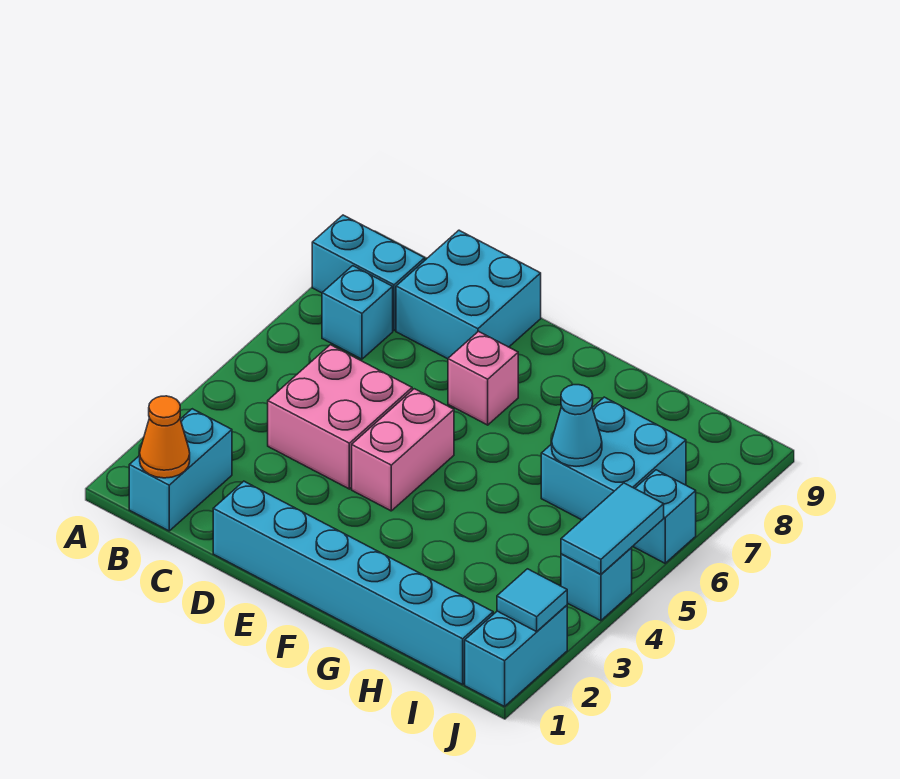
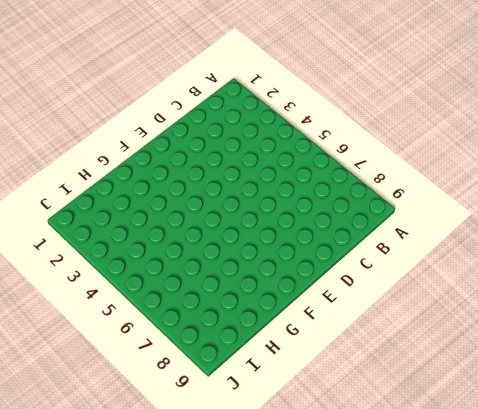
none -> cyan brick A8:B8 level 1
none -> cyan brick B1:B2 level 1
none -> cyan brick B7 level 1

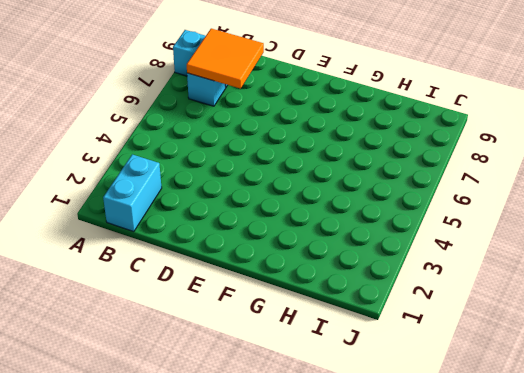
orange tile B7:C8 level 2 -> none
none -> pink brick C4:D5 level 1
none -> cyan brick C8:D9 level 1
none -> cyan brick D1:I1 level 1

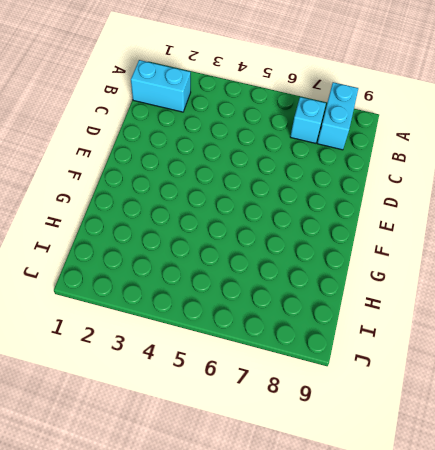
none -> pink brick C4:D5 level 1
none -> cyan brick C8:D9 level 1
none -> cyan brick D1:I1 level 1

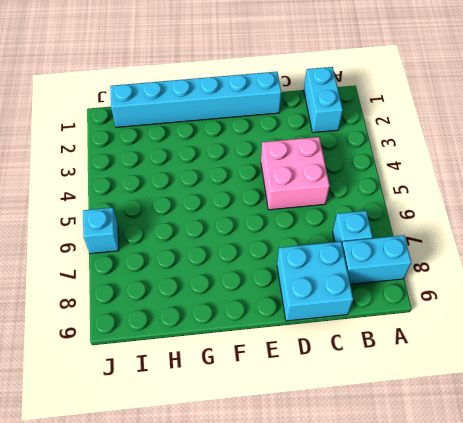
none -> pink brick E4:E5 level 1
none -> pink brick E7 level 1
none -> cyan brick H6:I7 level 1

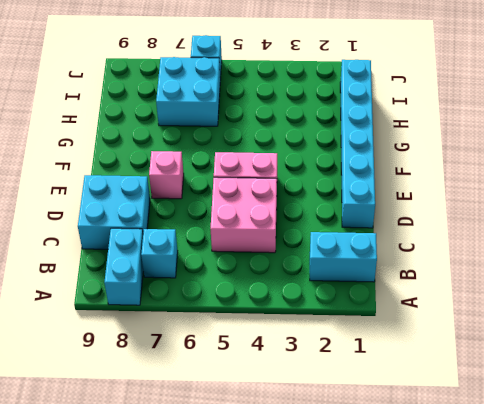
none -> cyan brick J1:J2 level 1
none -> cyan brick J4 level 1
none -> orange cone B1 level 2

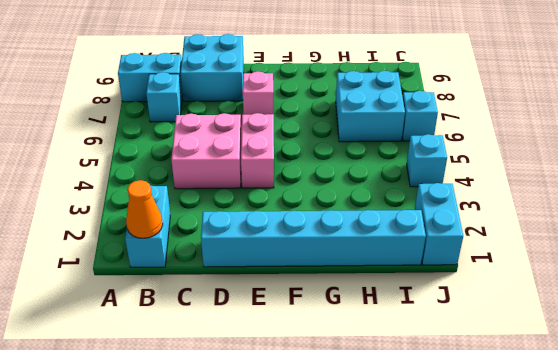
none -> cyan cone H6 level 2
none -> cyan tile J2 level 2
none -> cyan tile J4:J5 level 2

